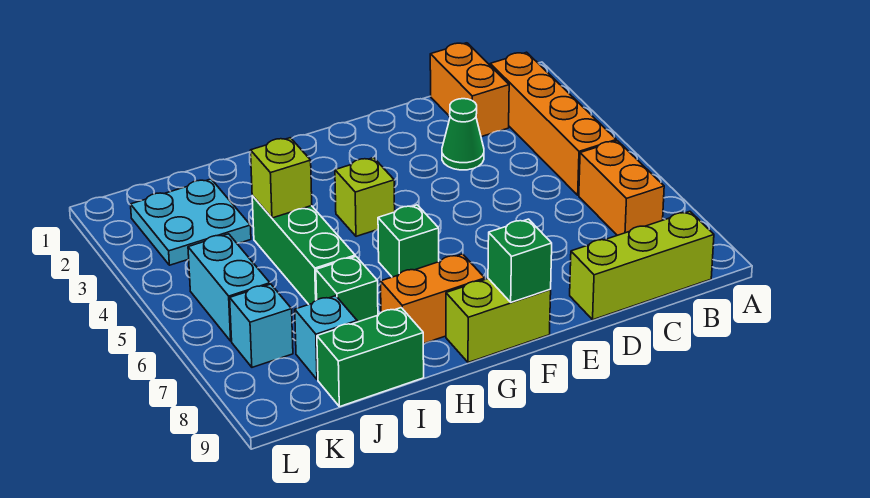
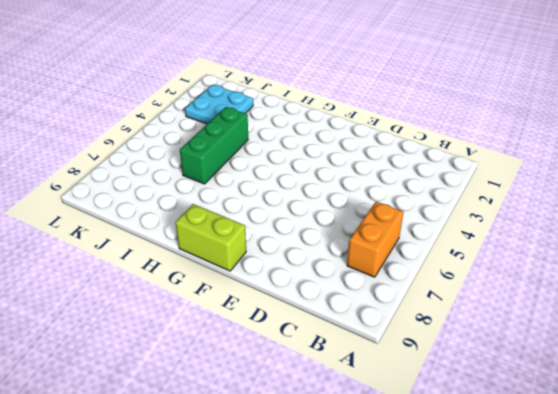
none -> orange brick B2:B5 level 1
none -> lime brick B9:D9 level 1
none -> orange brick C1:C2 level 1

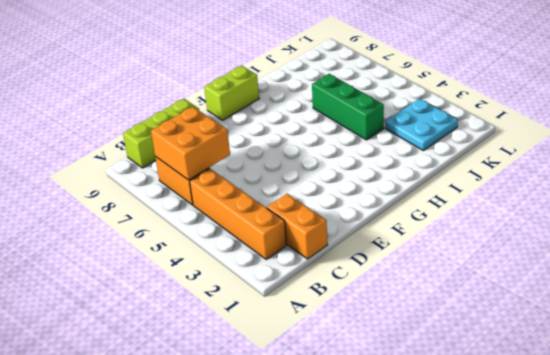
orange brick B6:C7 level 2 -> none
none -> green cone D3 level 1
none -> lime brick G4 level 1
none -> green brick G6 level 1

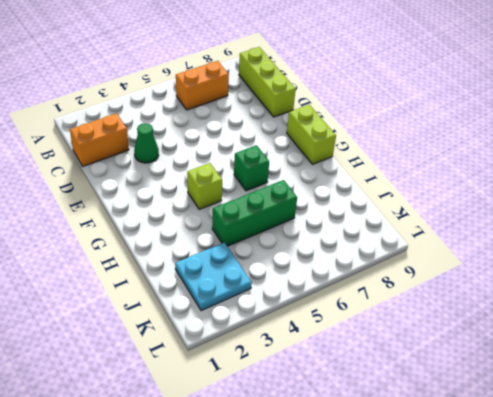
none -> orange brick B2:B5 level 1
none -> orange brick G8:H8 level 1
none -> green brick I7 level 1

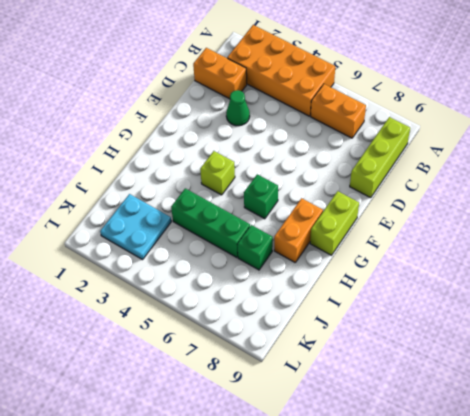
orange brick A2:B5 level 1 -> orange brick B2:B5 level 1
none -> green brick I9:J9 level 1
none -> cyan brick J8 level 1
none -> cyan brick K5:K6 level 1

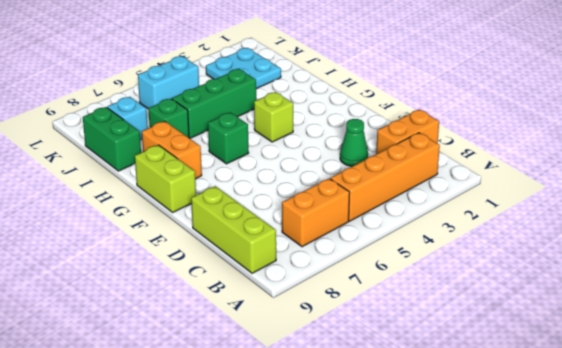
none -> cyan brick K7 level 1
none -> green brick F9 level 2
none -> lime brick I4 level 2

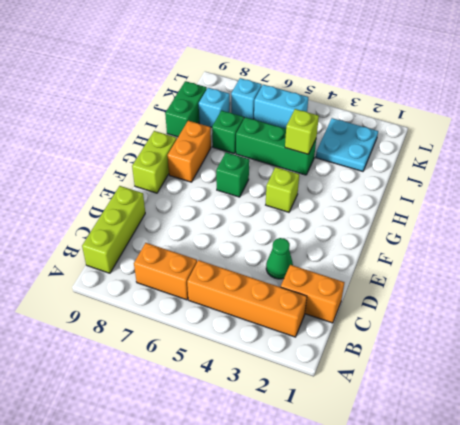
none -> green brick F9 level 2

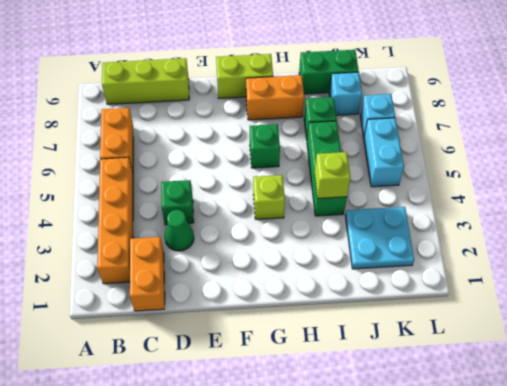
green brick D4 level 1 -> green brick F9 level 2

